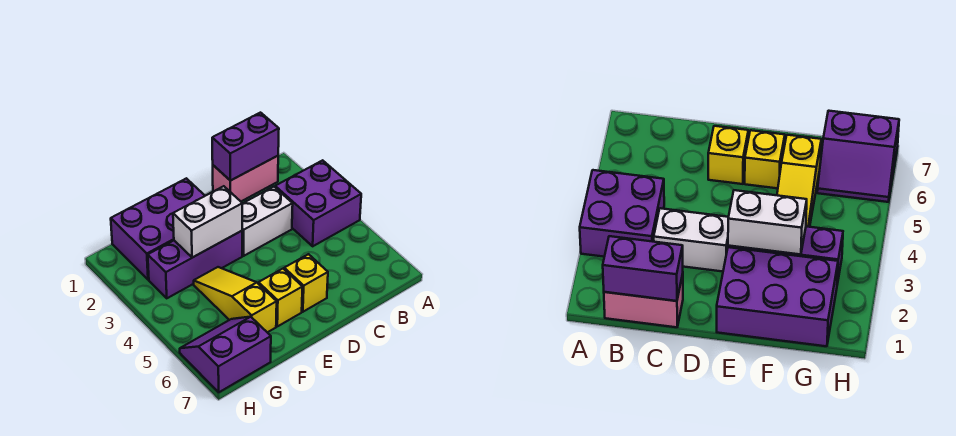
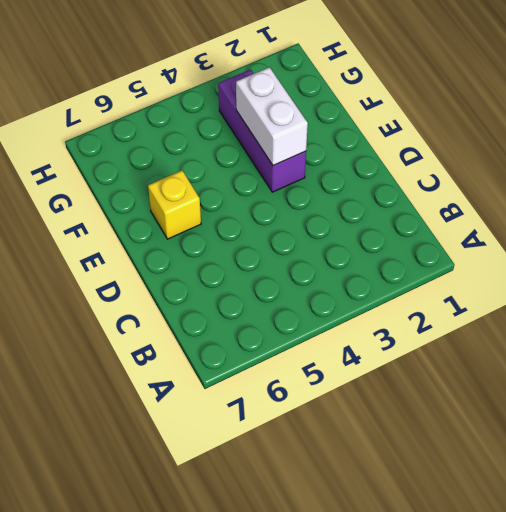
none -> purple brick A3:B4 level 1
none -> pink brick B1:C1 level 1

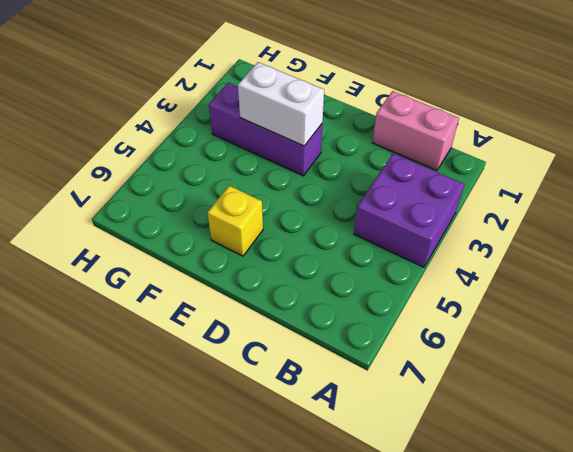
none -> white brick C3:D3 level 1
none -> yellow brick D6 level 1

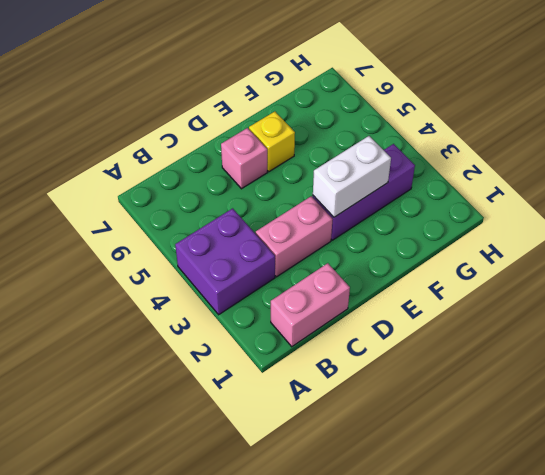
pink brick C3:D3 level 1 -> white brick C3:D3 level 1
pink brick D6 level 1 -> yellow brick D6 level 1
none -> purple brick E1:G2 level 1
none -> yellow slope F4:F6 level 1 top 6

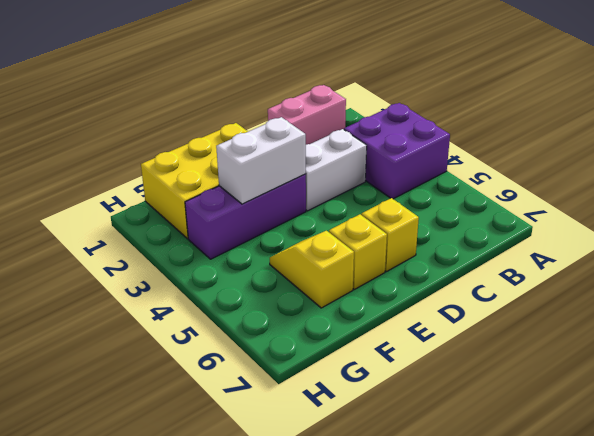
yellow brick E1:G2 level 1 -> purple brick E1:G2 level 1
yellow slope F5:F6 level 1 top 6 -> yellow slope F4:F6 level 1 top 6
none -> purple slope G6:H7 level 1 top 7
none -> purple brick B1:C1 level 2

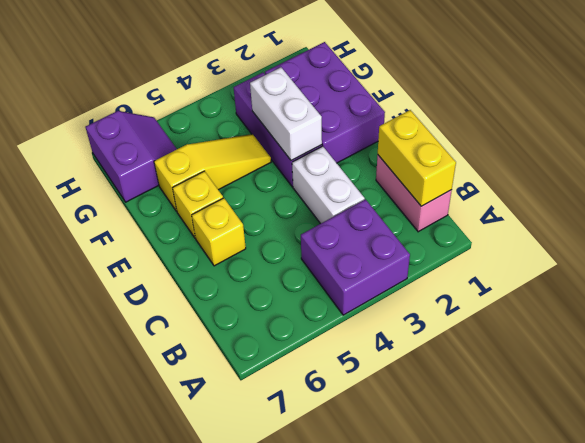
yellow brick B1:C1 level 2 -> purple brick B1:C1 level 2

